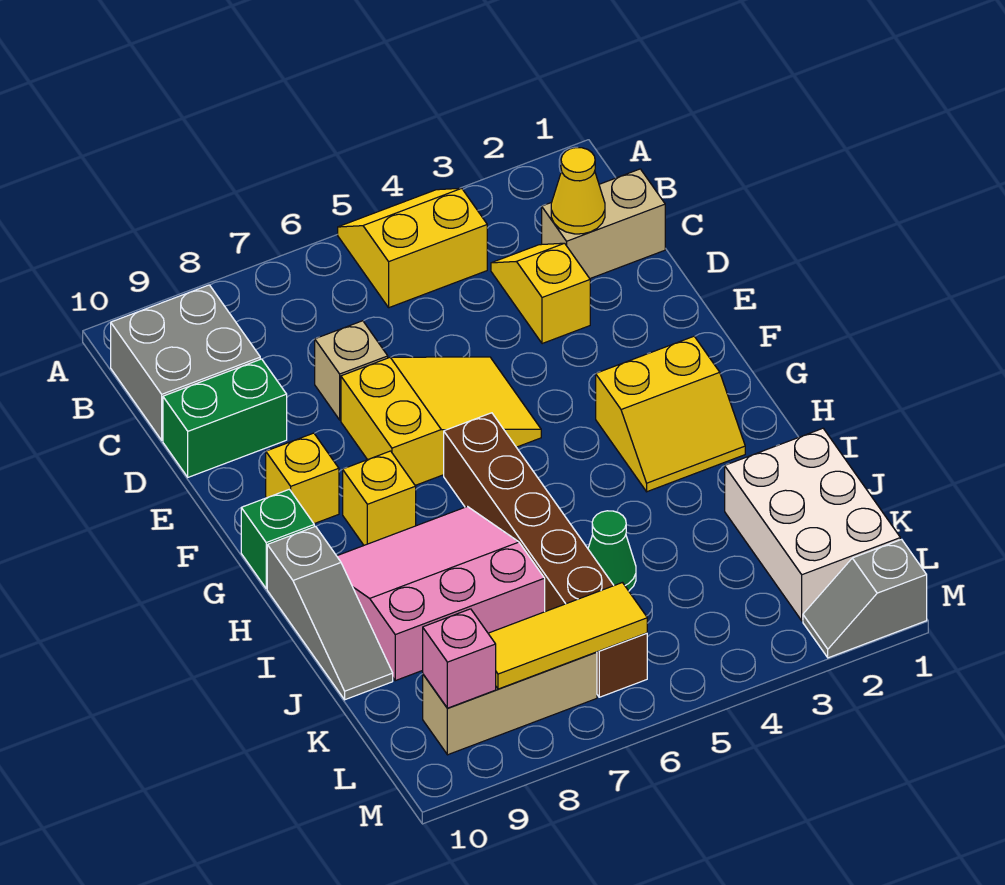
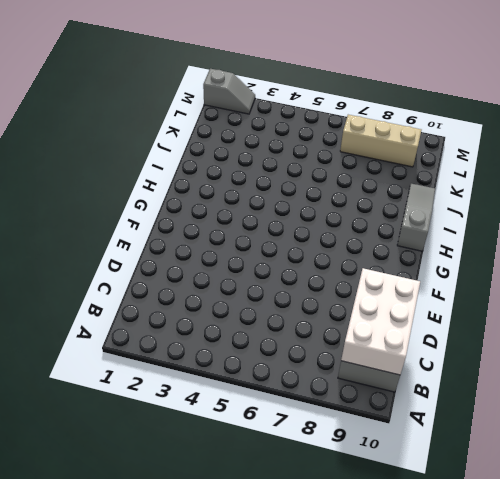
white brick B9:D10 level 2 -> white brick J1:L2 level 1
none -> yellow slope A4:B5 level 1 top B
none -> tan brick C1:C2 level 1
none -> yellow slope C3:D3 level 1 top D

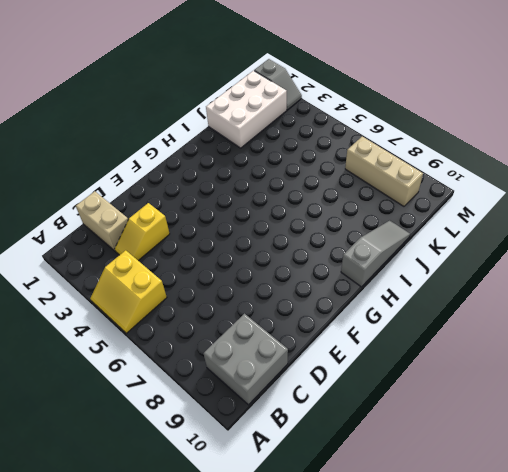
none -> tan brick D7 level 1
none -> green brick D9:D10 level 1
none -> yellow slope E5:F7 level 1 top 7

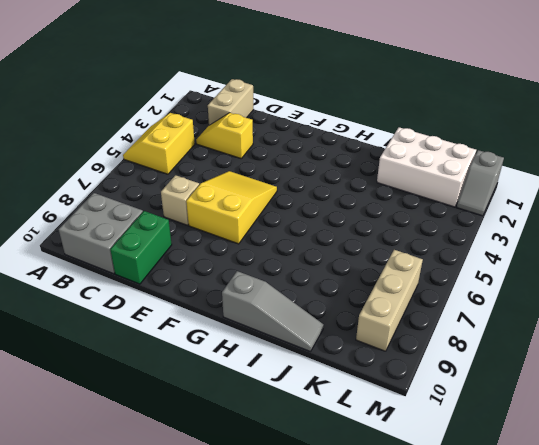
none -> yellow brick F9 level 1
none -> yellow slope G2:H3 level 1 top G
none -> brown brick G6:L6 level 1

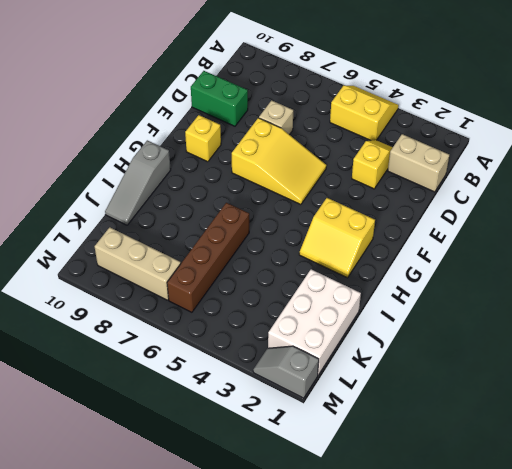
brown brick I6:L6 level 1 -> brown brick G6:L6 level 1
none -> grey brick B9:C10 level 1
none -> yellow brick G8 level 1
none -> green brick G10 level 1

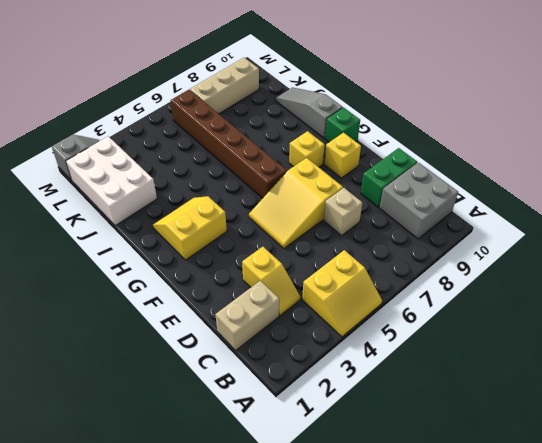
none -> pink slope H7:J9 level 1 top J
none -> green cone J5 level 1
none -> yellow cone C2 level 2

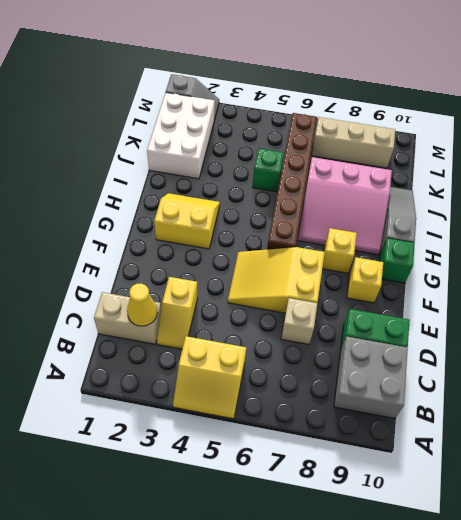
green brick J5 level 1 -> green cone J5 level 1
none -> yellow tile L6:L8 level 2
none -> pink brick L9 level 2

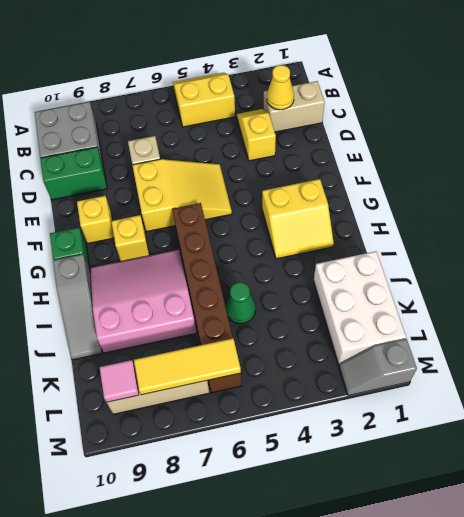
pink tile L9 level 2 -> pink brick L9 level 2

